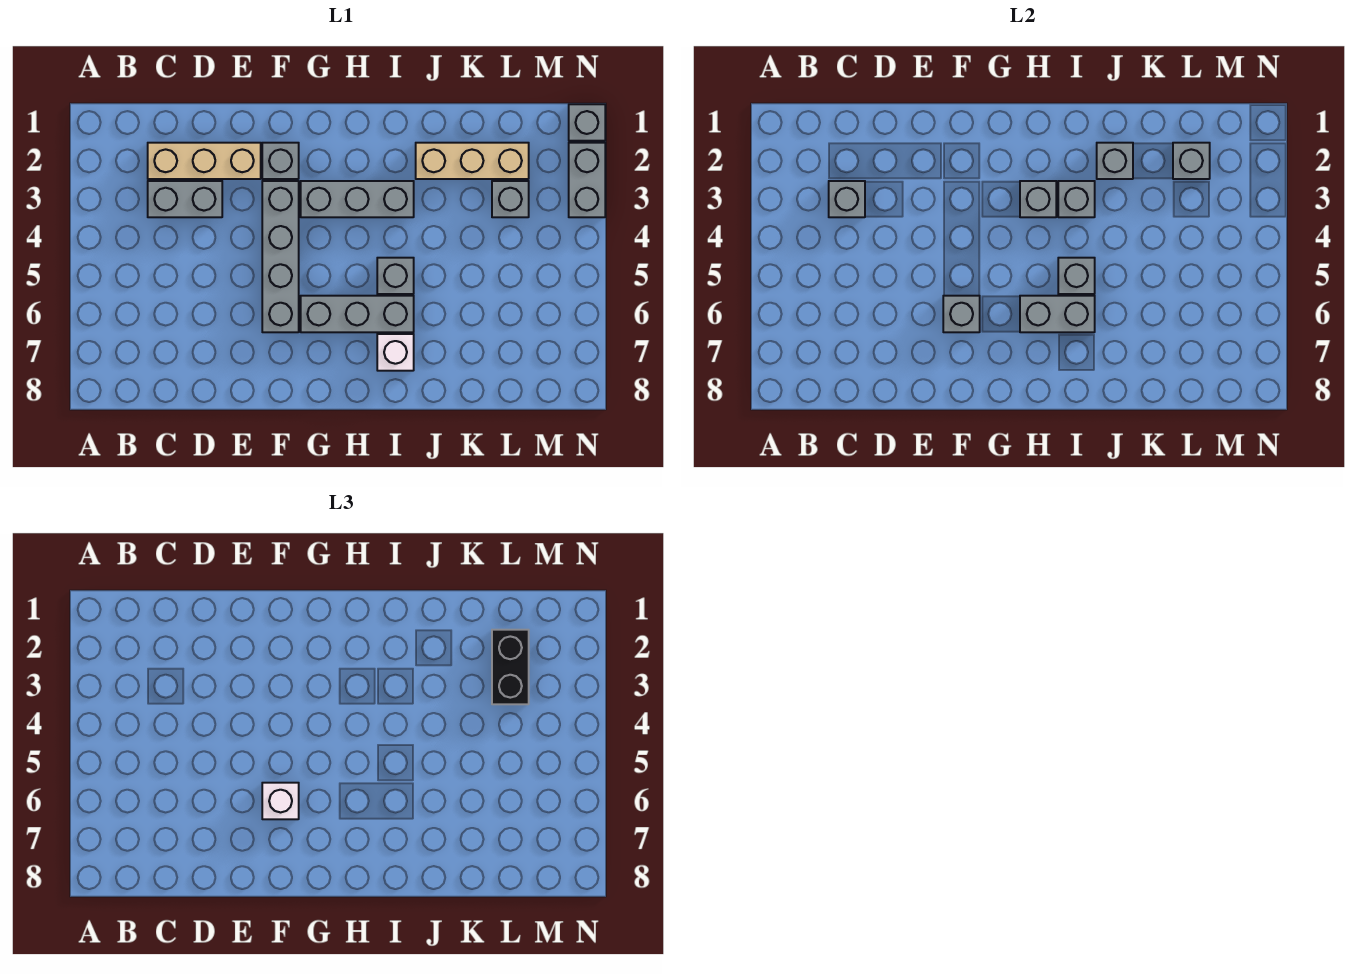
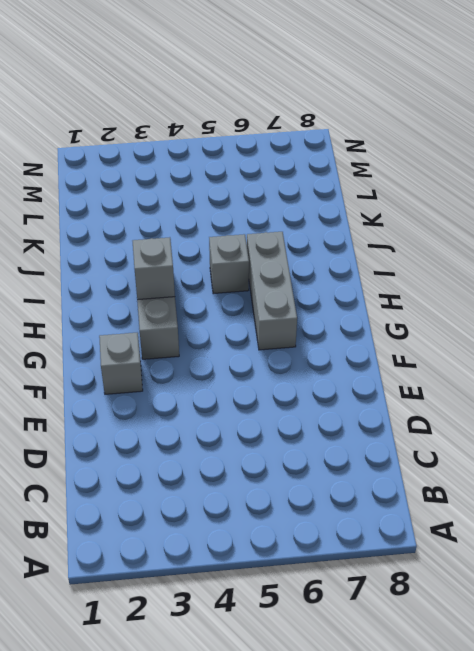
none -> tan brick C2:E2 level 1
none -> grey brick C3:D3 level 1
none -> grey brick F3:F6 level 1

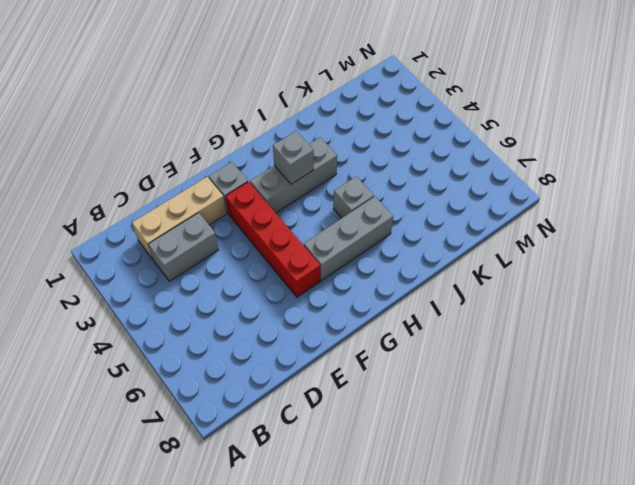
red brick F3:F6 level 1 -> grey brick F3:F6 level 1
none -> white brick I7 level 1
none -> tan brick J2:L2 level 1
none -> grey brick L3 level 1

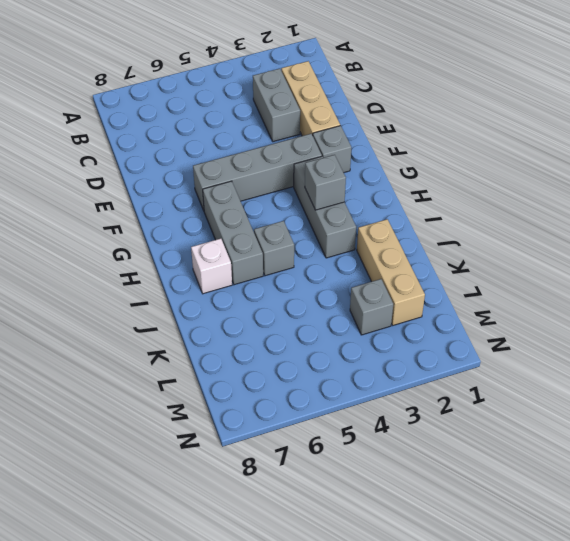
none -> grey brick N1 level 1
none -> grey brick N2:N3 level 1
none -> grey brick C3 level 2

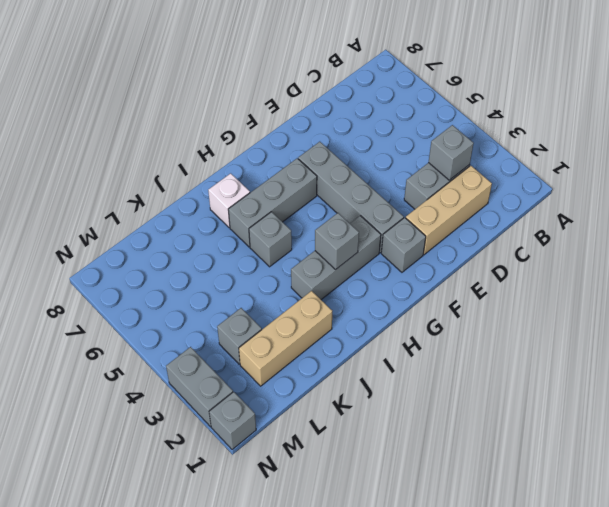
none -> grey brick F6 level 2
none -> grey brick H6:I6 level 2
none -> grey brick I3 level 2

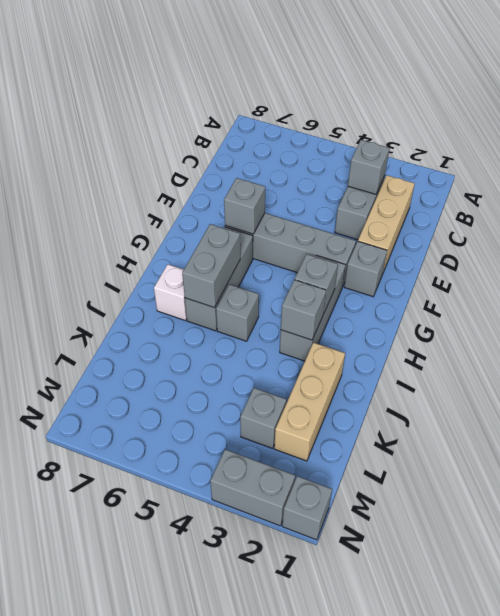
none -> grey brick I5 level 2
none -> grey brick J2 level 2
none -> grey brick L2 level 2

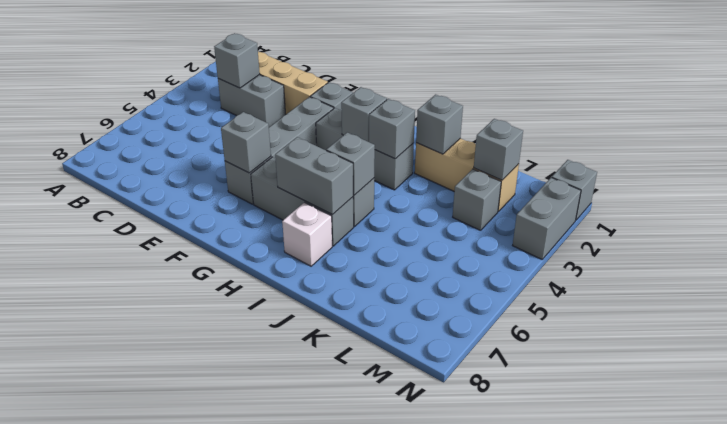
none -> white brick F6 level 3
none -> black brick L2:L3 level 3

